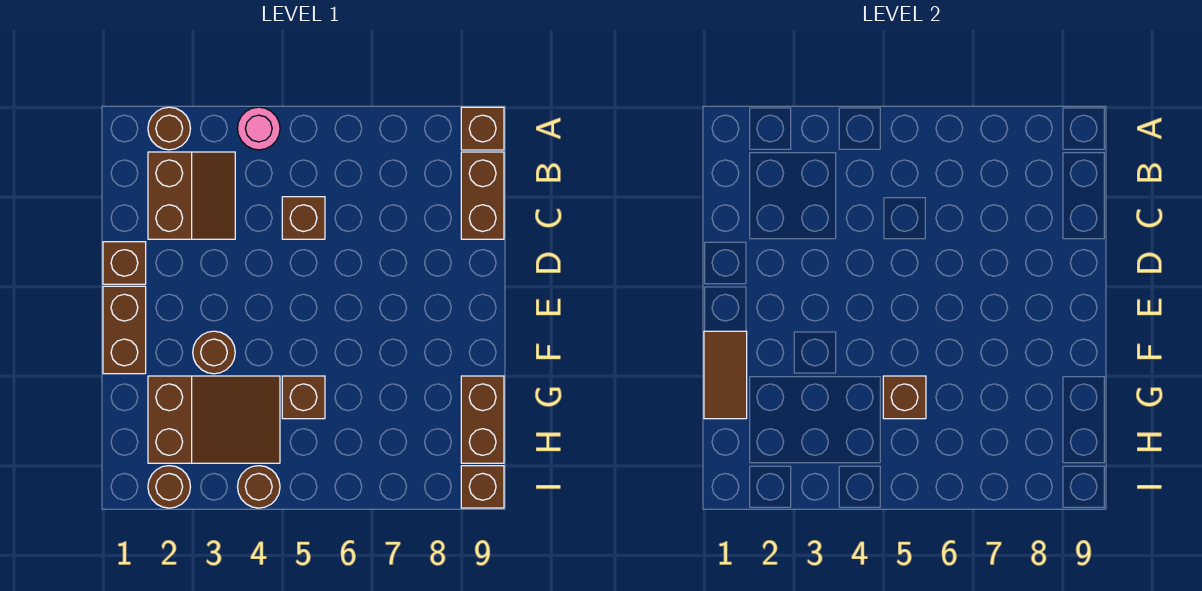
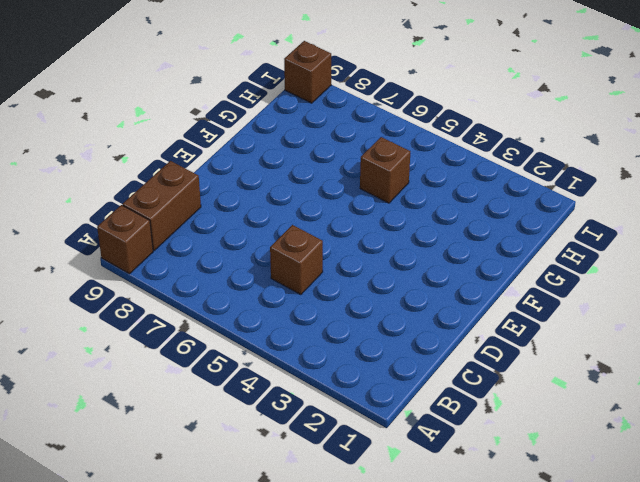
none -> brown round brick A2 level 1
none -> pink round brick A4 level 1
none -> brown slope B2:C3 level 1 top 2

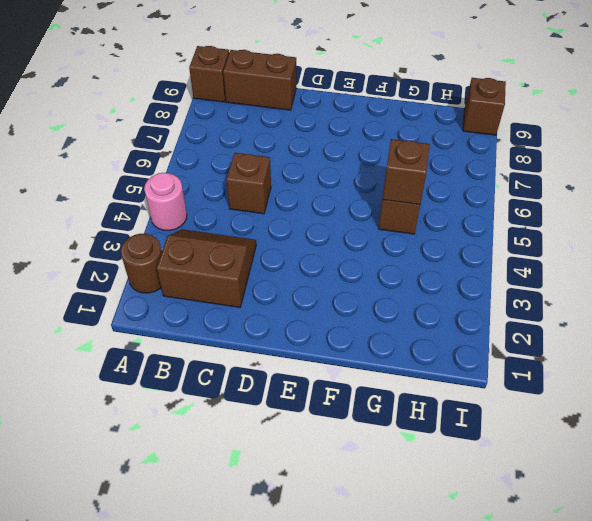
none -> brown brick D1 level 1
none -> brown brick E1:F1 level 1
none -> brown round brick F3 level 1

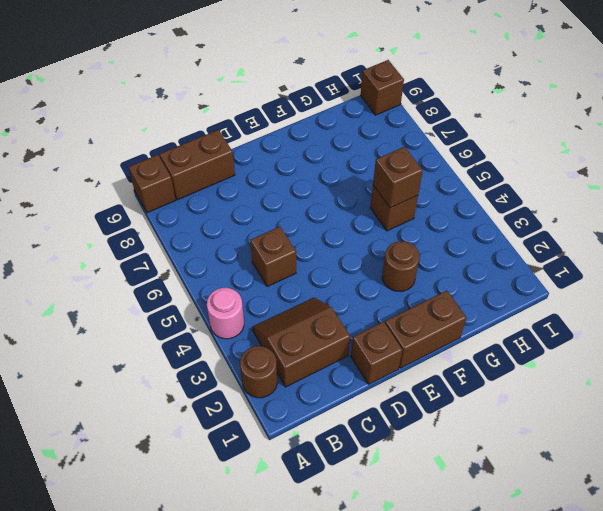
none -> brown slope G2:H4 level 1 top 2
none -> brown brick G9:H9 level 1
none -> brown round brick I2 level 1

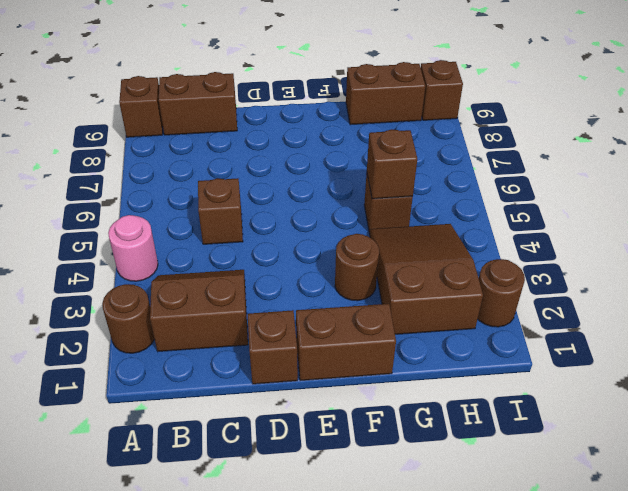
none -> brown round brick I4 level 1
none -> brown tile F1:G1 level 2

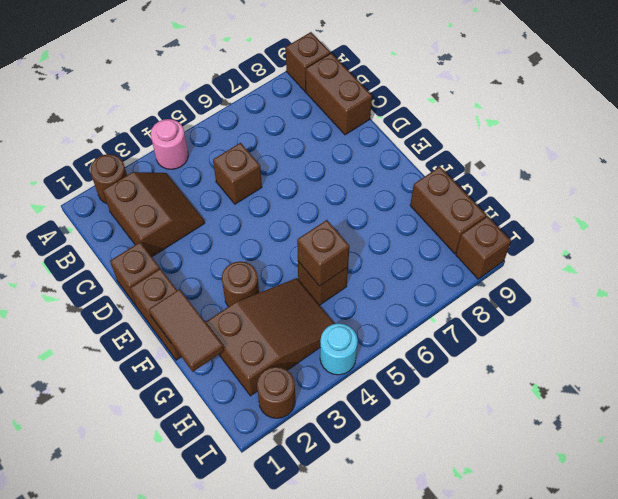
cyan round brick I4 level 1 -> brown round brick I4 level 1

